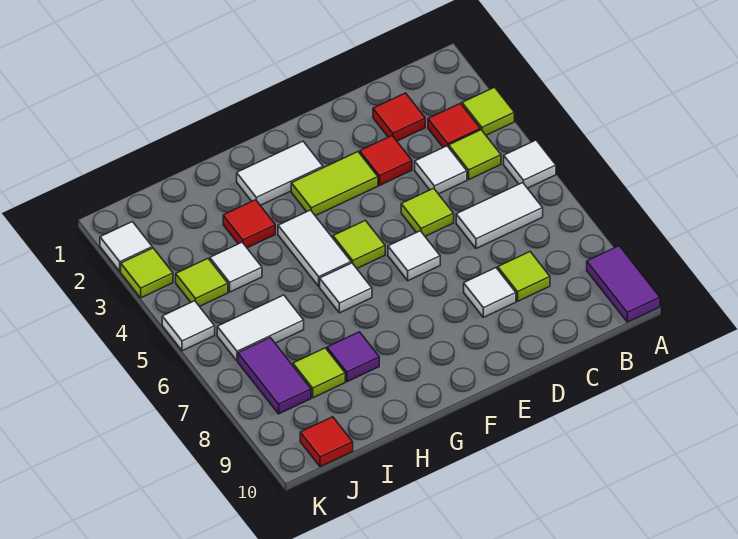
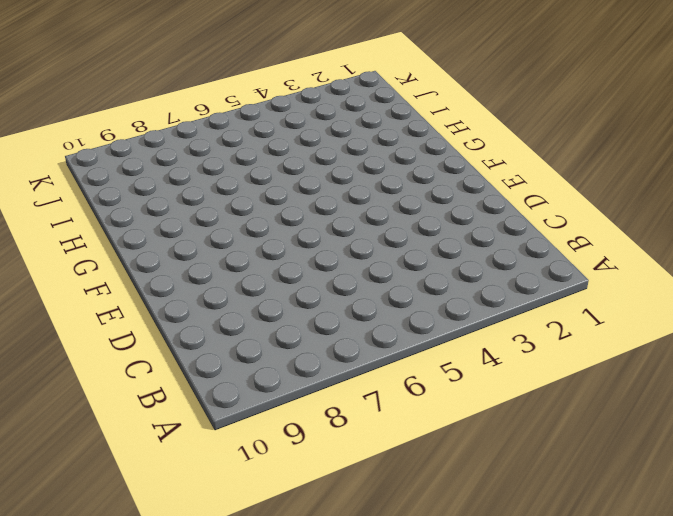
none -> lime tile A3 level 1
none -> white tile A5 level 1
none -> purple tile A9:A10 level 1

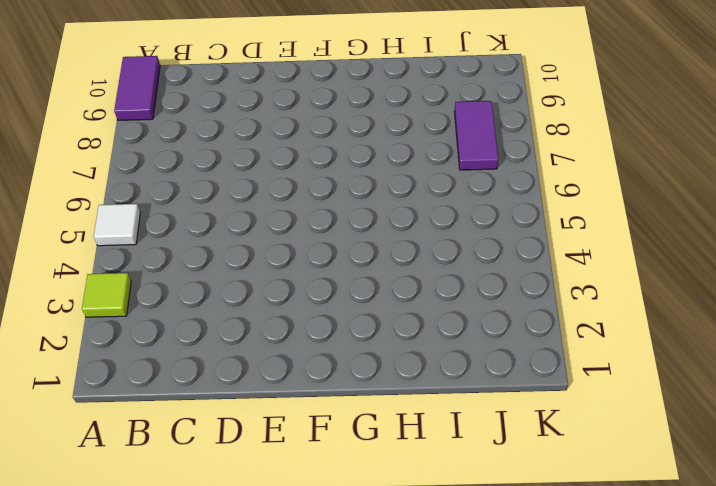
none -> red tile B3 level 1
none -> lime tile B4 level 1
none -> white tile B6:C6 level 1

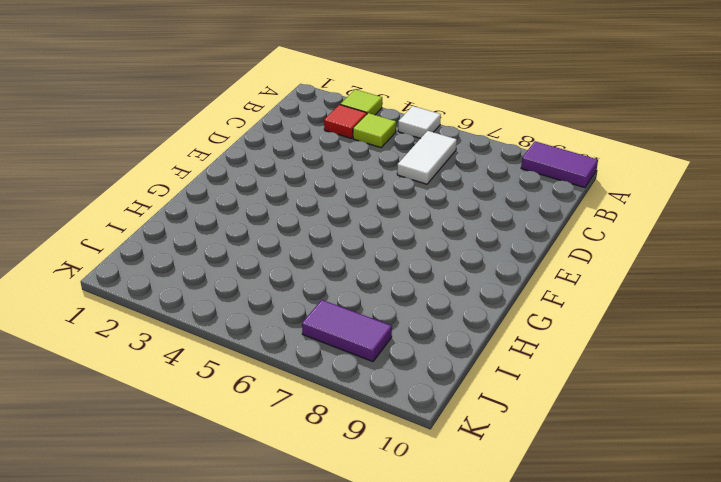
none -> red tile C2 level 1
none -> white tile C4 level 1
none -> lime tile C8 level 1

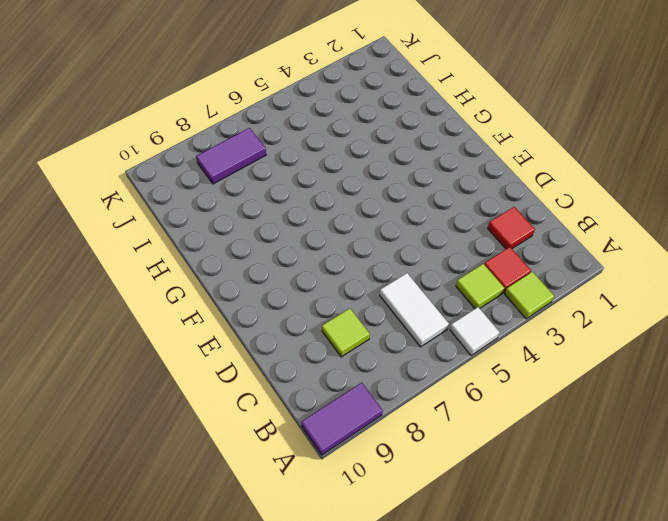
none -> white tile C4 level 1
none -> red tile D3 level 1
none -> lime tile D5 level 1

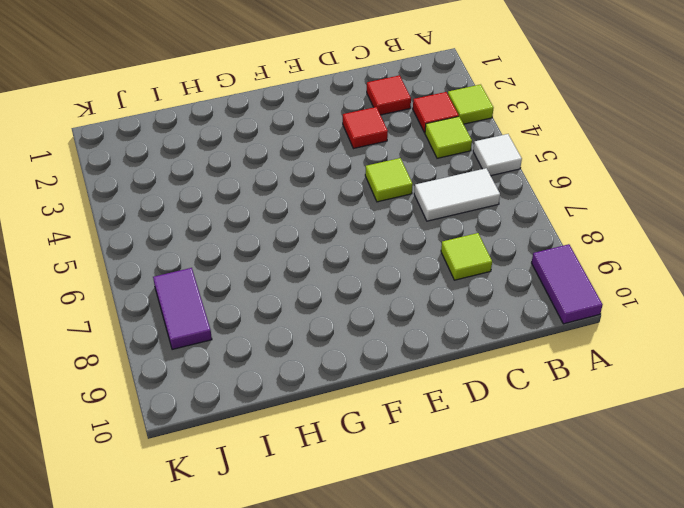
none -> white tile C4 level 1
none -> white tile D8 level 1
none -> lime tile E3:F3 level 1

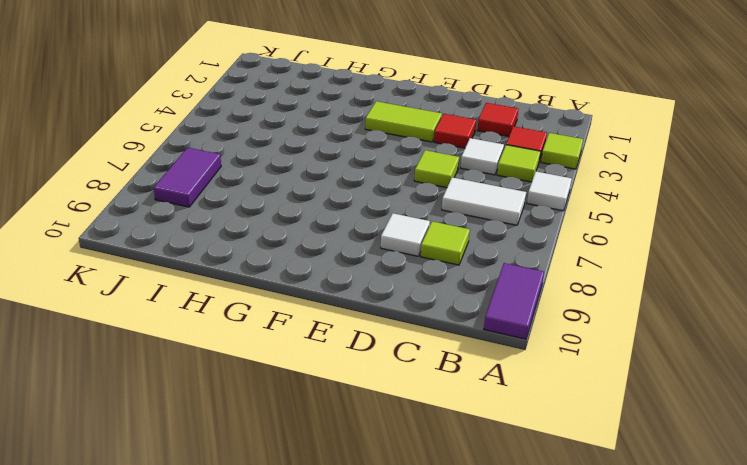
none -> white tile E6 level 1
none -> white tile F2:G2 level 1
none -> lime tile F5 level 1

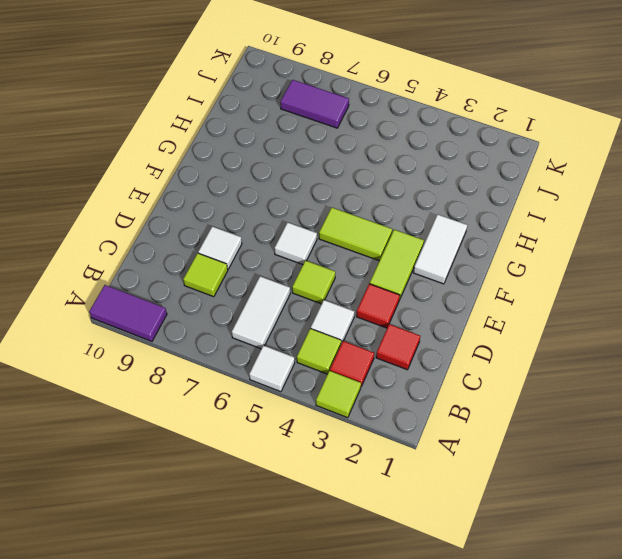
lime tile F4:F5 level 1 -> lime tile F5 level 1
none -> white tile G4:G5 level 1
none -> white tile G6 level 1
none -> red tile H3 level 1

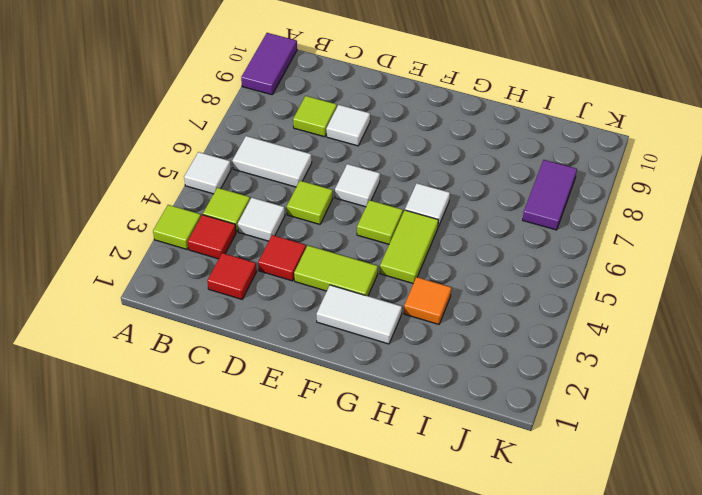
lime tile G4:G5 level 1 -> white tile G4:G5 level 1
orange tile H3 level 1 -> red tile H3 level 1
none -> purple tile H8 level 1
none -> white tile I4 level 1
none -> white tile I6:J6 level 1

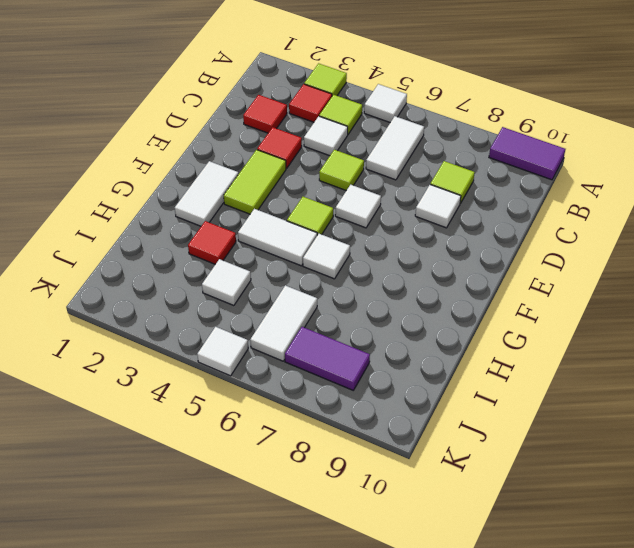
none -> purple tile H8 level 1
none -> lime tile I8 level 1
none -> lime tile J4 level 1

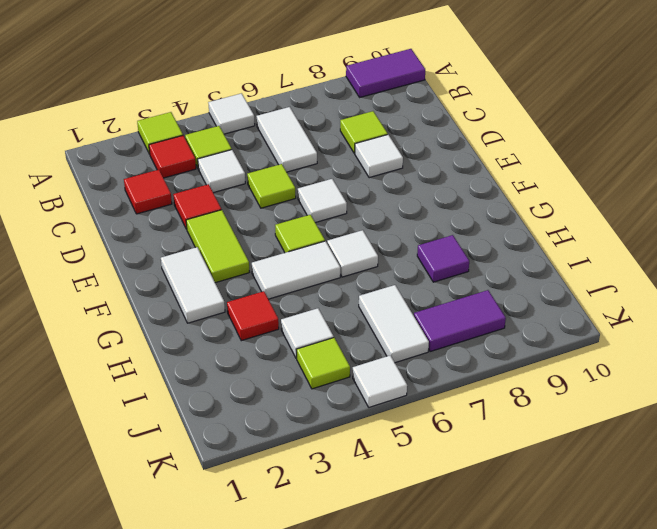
none -> lime tile I8 level 1
none -> red tile J10 level 1
none -> white tile K2 level 1

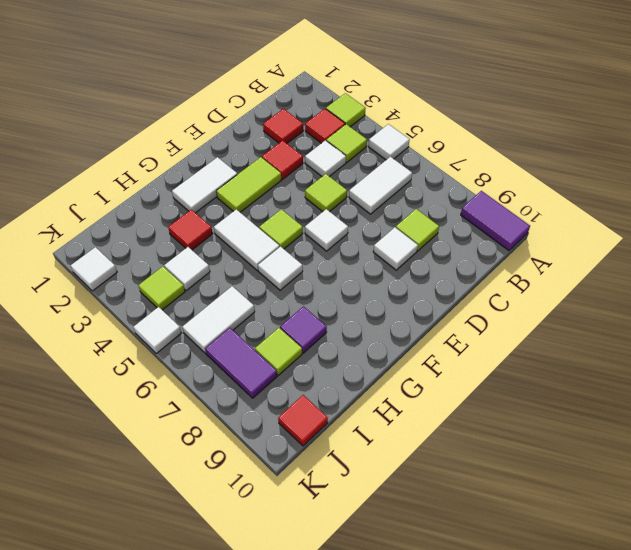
none -> lime tile K3 level 1

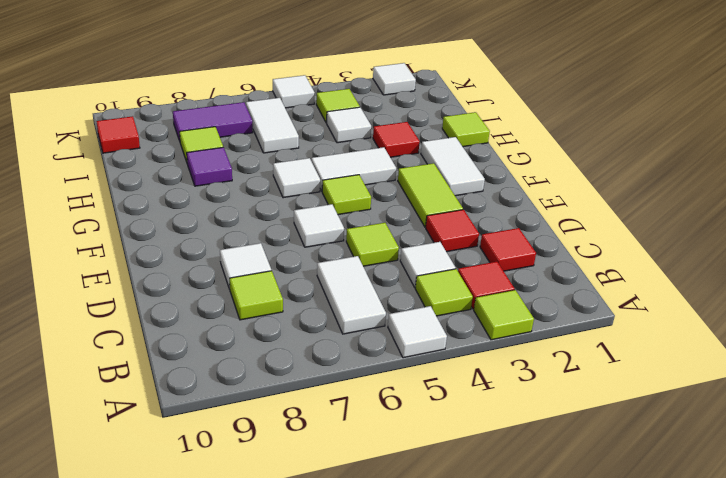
lime tile H1 level 1 -> lime tile K3 level 1
none -> purple tile A9:A10 level 1

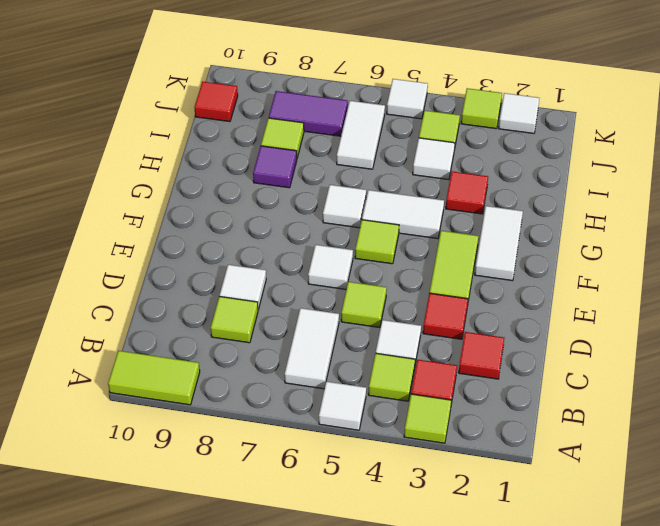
lime tile A9:A10 level 1 -> purple tile A9:A10 level 1

